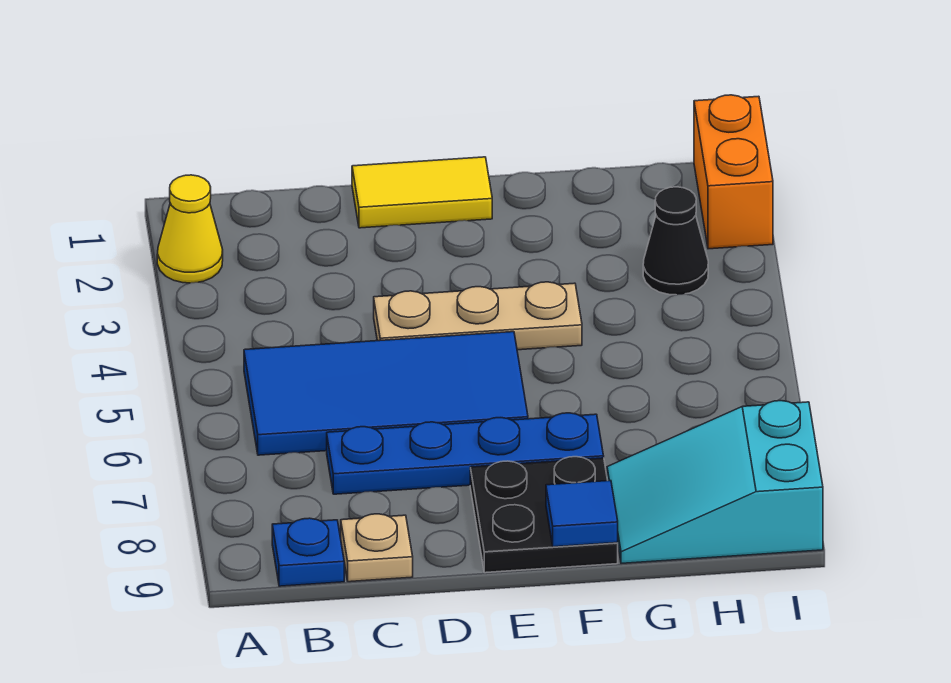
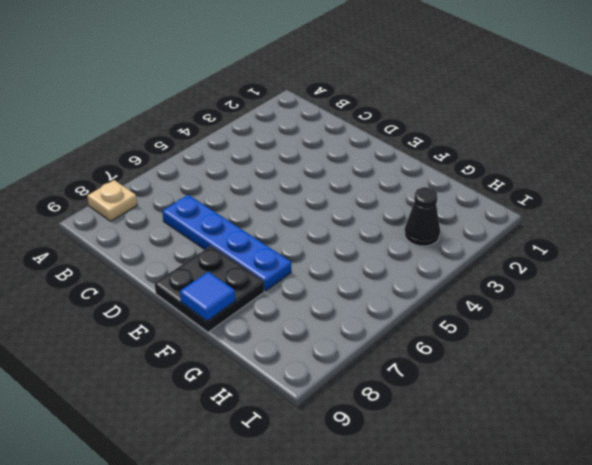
tan plate A8 level 1 -> tan plate C9 level 1
none -> yellow cone A2 level 1
none -> blue tile B5:E6 level 1
none -> blue plate B9 level 1

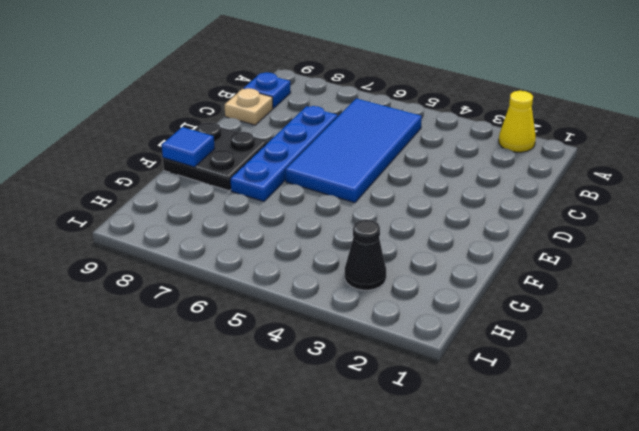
none -> yellow tile D1:E1 level 1
none -> tan plate D4:F4 level 1
none -> cyan slope G8:I9 level 1 top I

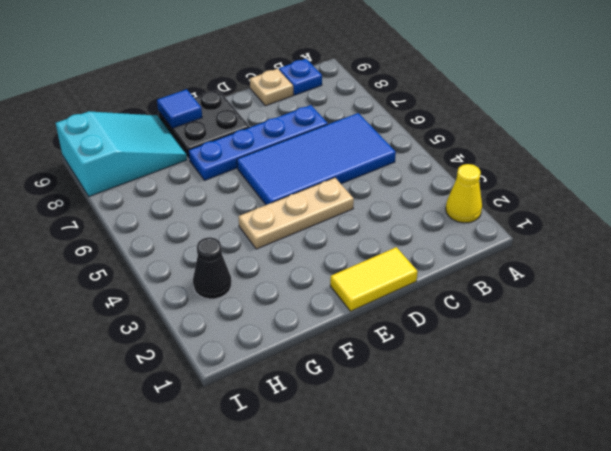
none -> orange brick I1:I2 level 1

